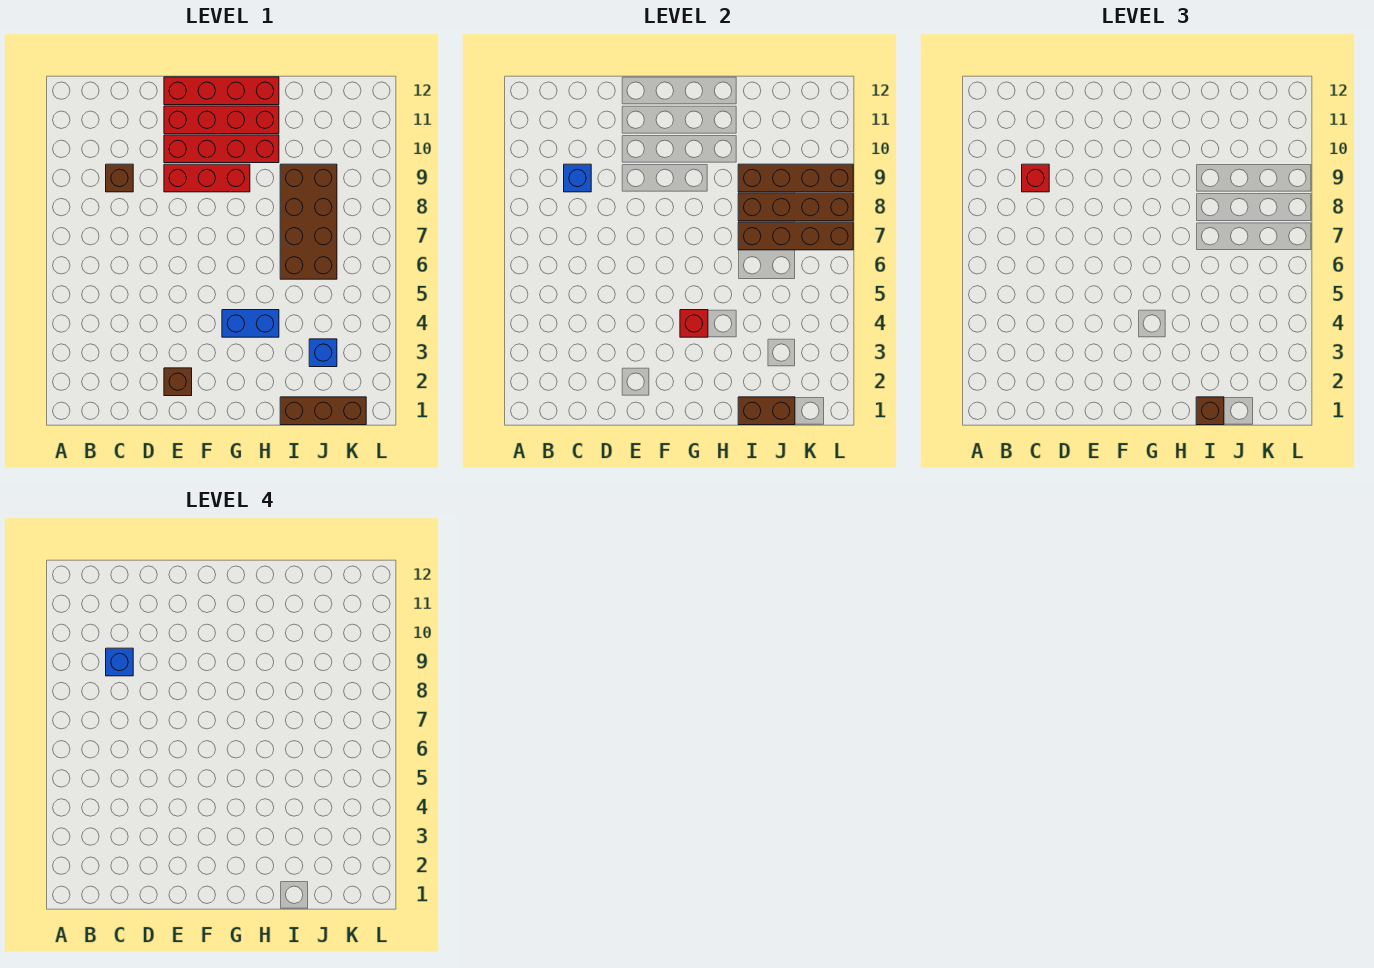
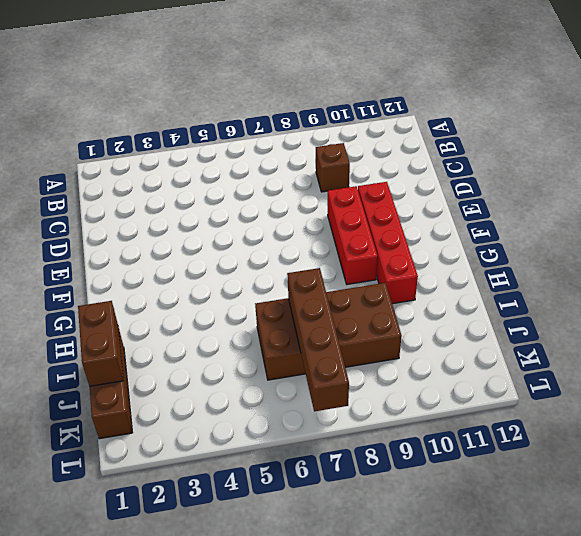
none -> brown brick E2 level 1
none -> red brick E11:H11 level 1
none -> red brick E12:H12 level 1

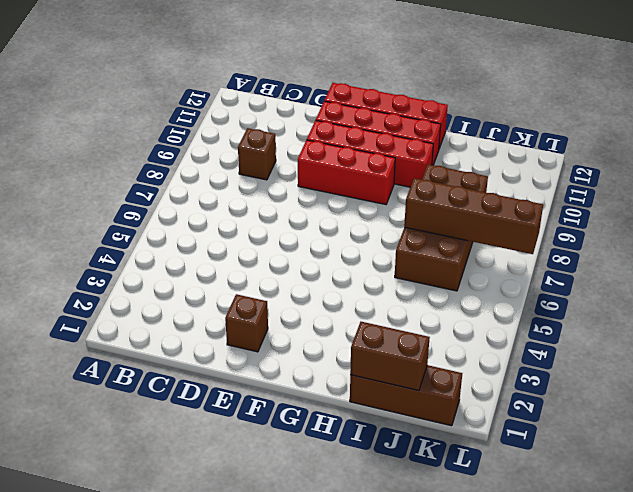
none -> blue brick G4:H4 level 1
none -> blue brick J3 level 1
none -> blue brick C9 level 2

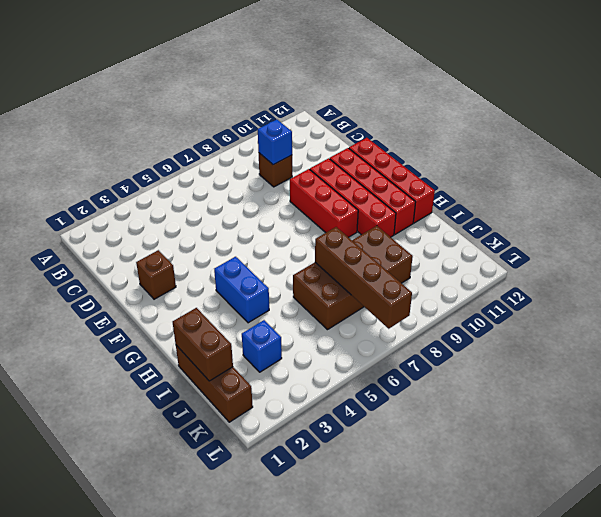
none -> red brick G4 level 2
none -> brown brick I8:L8 level 2
none -> brown brick I9:L9 level 2

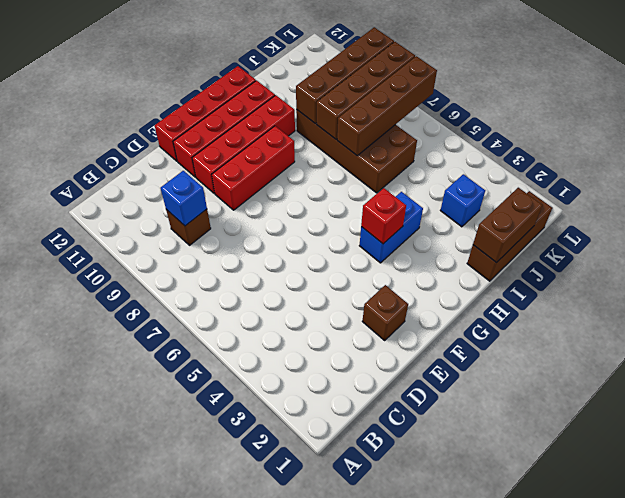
none -> red brick C9 level 3
none -> brown brick I1 level 3
none -> blue brick C9 level 4

